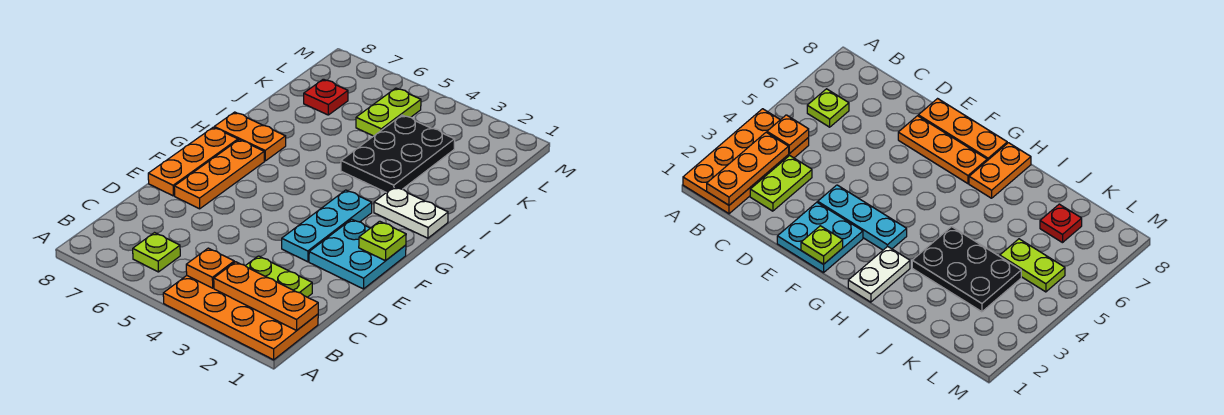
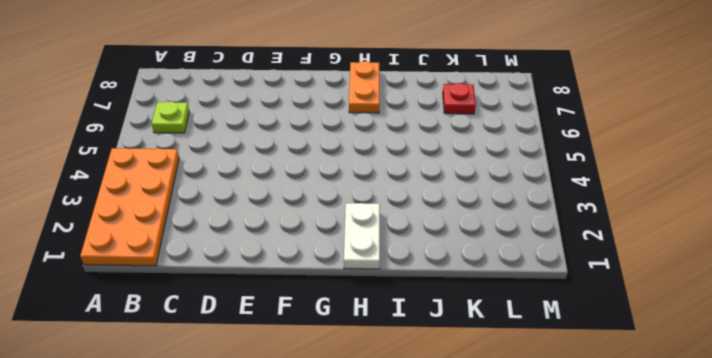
none -> lime plate C2:C3 level 1
none -> cyan plate E1:F2 level 1
none -> cyan plate E3:G3 level 1

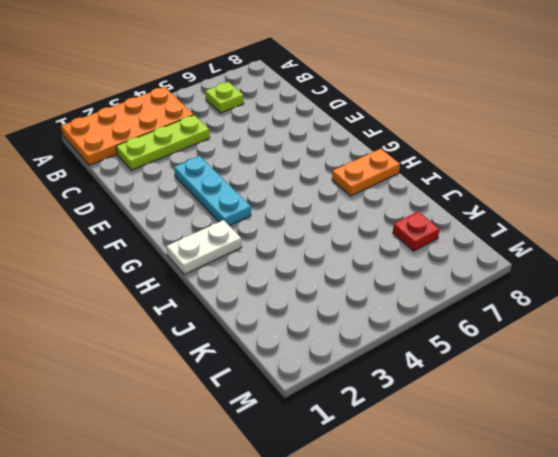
lime plate C2:C4 level 1 -> lime plate C2:C3 level 1
none -> cyan plate E1:F2 level 1
none -> orange plate E7:G7 level 1
none -> orange plate E8:G8 level 1

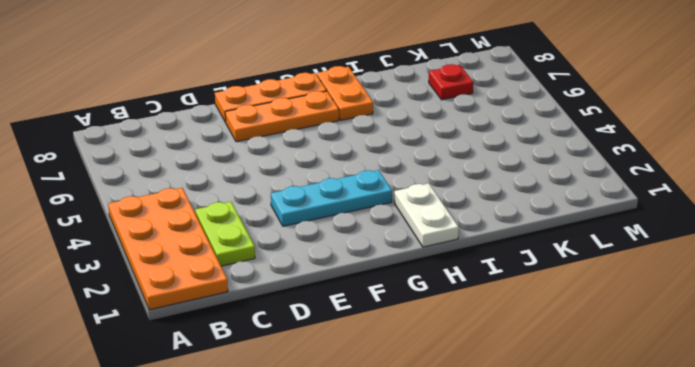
none -> lime plate B6 level 1
none -> cyan plate E1:F2 level 1
none -> black plate I3:K4 level 1

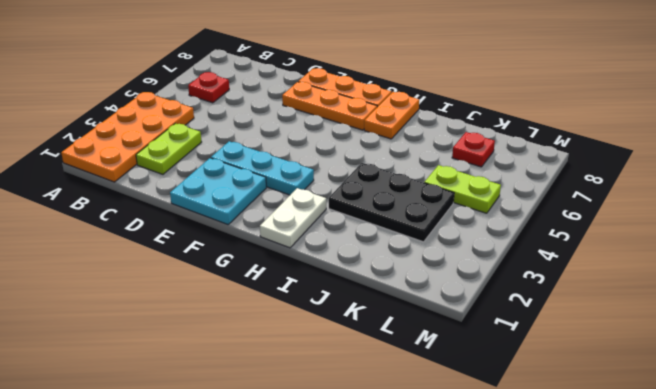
red plate B6 level 1 -> lime plate B6 level 1
none -> orange plate B1:B3 level 2
none -> orange plate B4 level 2
none -> lime plate F1 level 2

